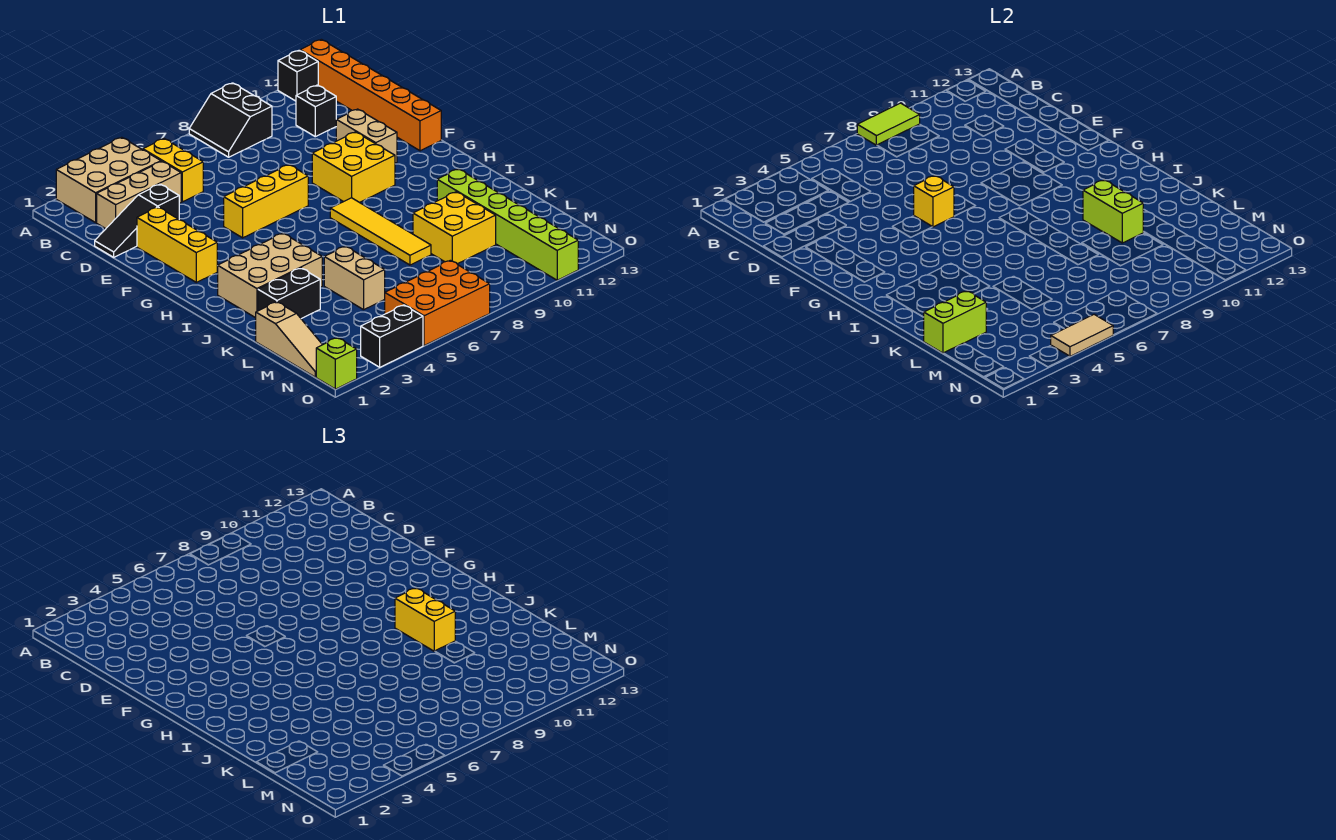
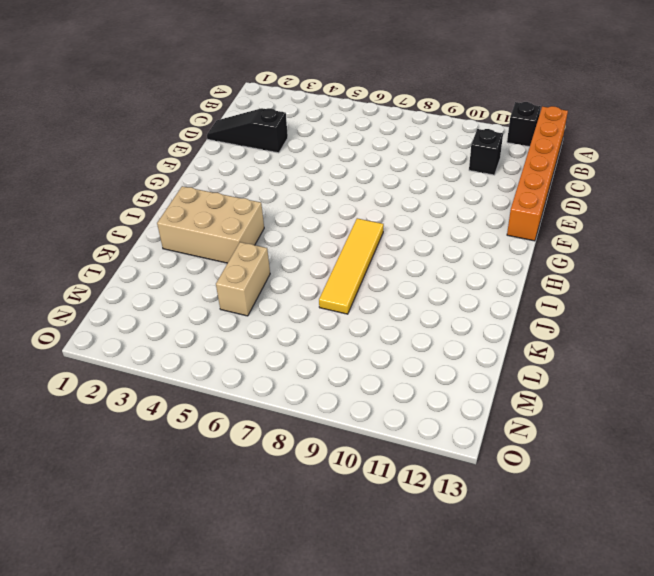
none -> tan brick A2:B4 level 1
none -> black slope A8:B9 level 1 top 9
none -> yellow brick B5:C5 level 1

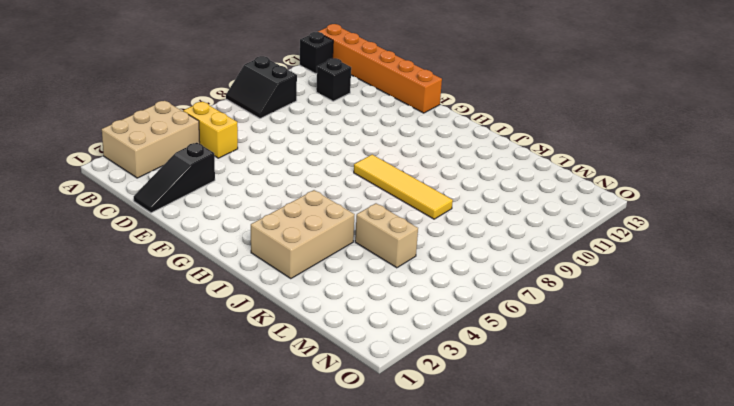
none -> tan brick C2:C4 level 1
none -> yellow brick E2:G2 level 1
none -> tan brick E11:F11 level 1

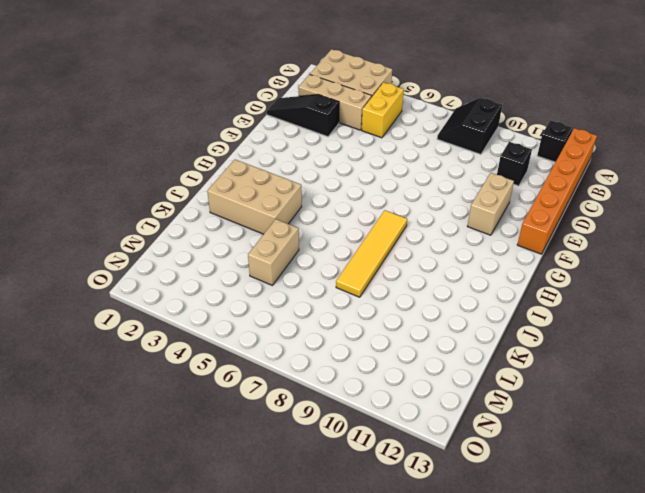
none -> yellow brick E2:G2 level 1
none -> yellow brick F5:F7 level 1
none -> yellow brick F9:G10 level 1

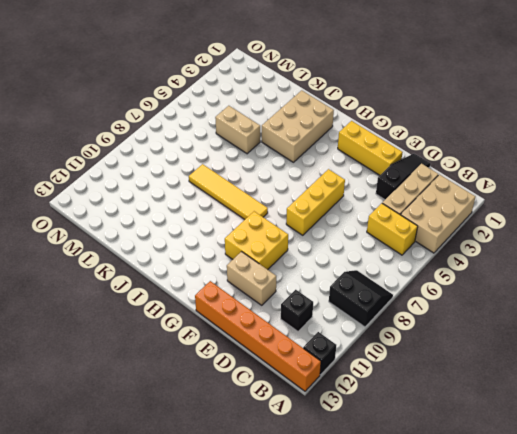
none -> lime brick J11:O11 level 1
none -> black brick K2:K3 level 1
none -> yellow brick K9:L10 level 1

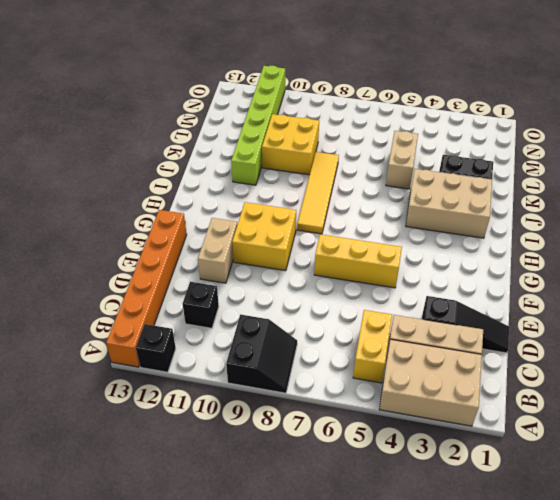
none -> yellow brick E2:G2 level 1
none -> tan slope L1:N1 level 1 top L
none -> orange brick N5:O7 level 1

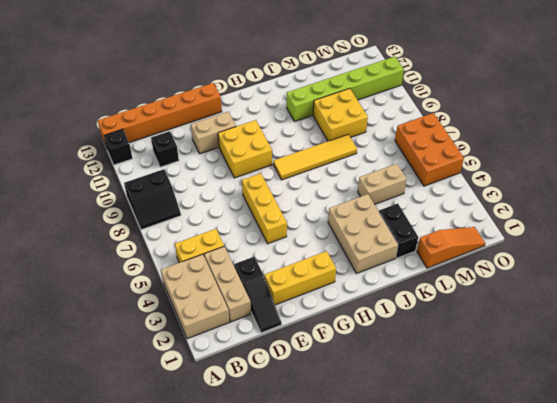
orange slope L1:N1 level 1 top L -> tan slope L1:N1 level 1 top L
none -> lime brick O1 level 1
none -> black brick O3:O4 level 1
none -> lime tile A8:A9 level 2

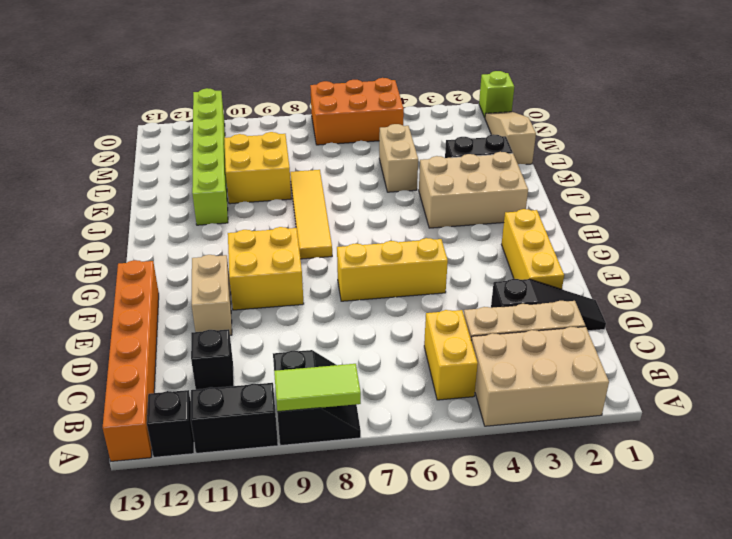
black brick A10:A11 level 1 -> black brick O3:O4 level 1
none -> yellow brick F6 level 2
none -> lime brick J10:K10 level 2
none -> lime brick L1:L2 level 2

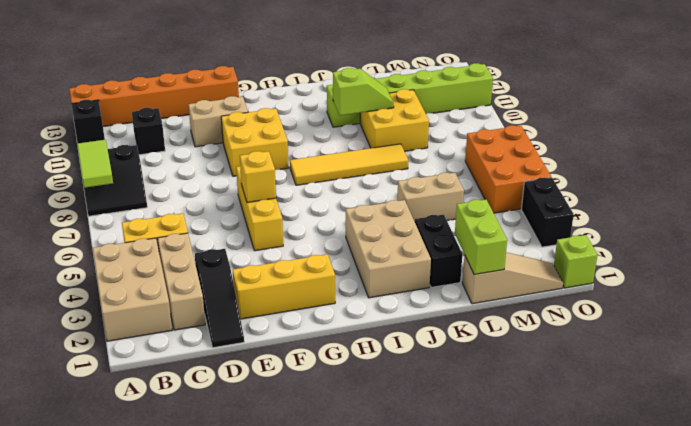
lime slope J10:K10 level 2 top J -> lime brick J10:K10 level 2
none -> tan tile O4:O5 level 2
none -> yellow brick I10:J10 level 3

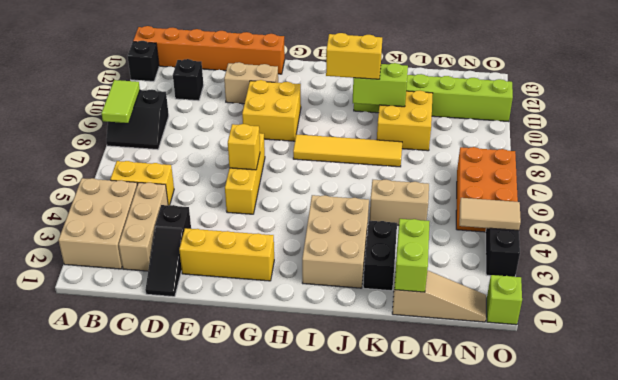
tan tile N4:O4 level 2 -> tan tile O4:O5 level 2

